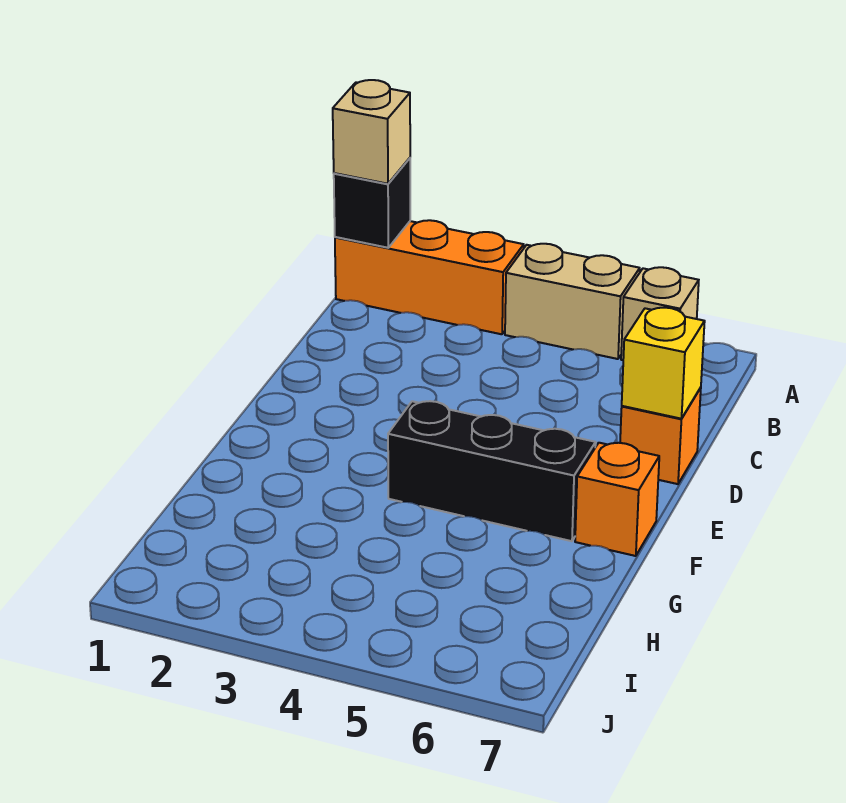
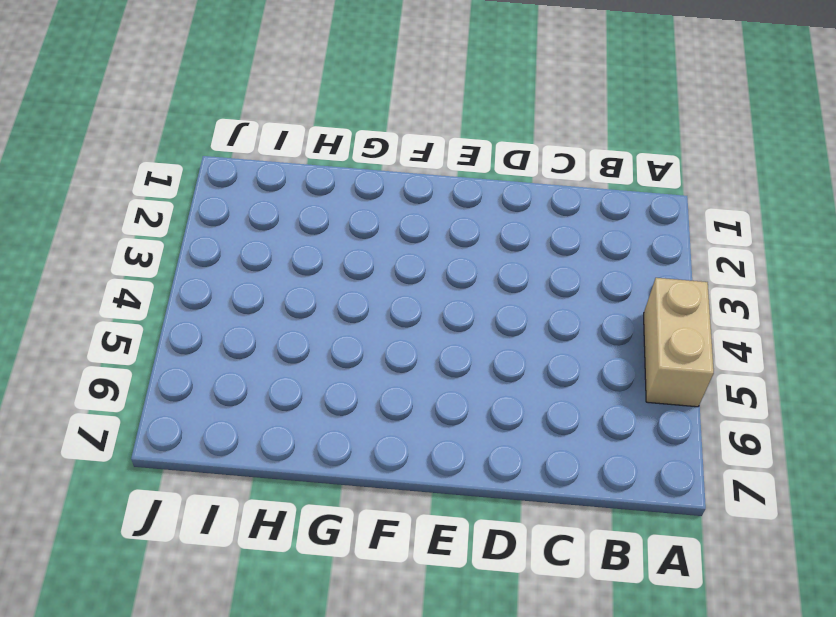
none -> orange brick A1:A3 level 1
none -> tan brick A6 level 1

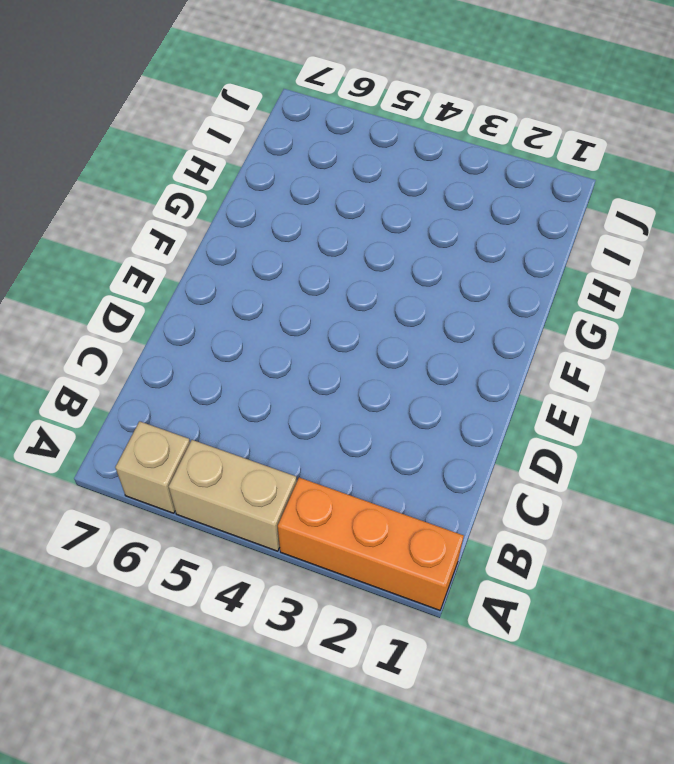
none -> orange brick D7 level 1
none -> black brick F4:F6 level 1

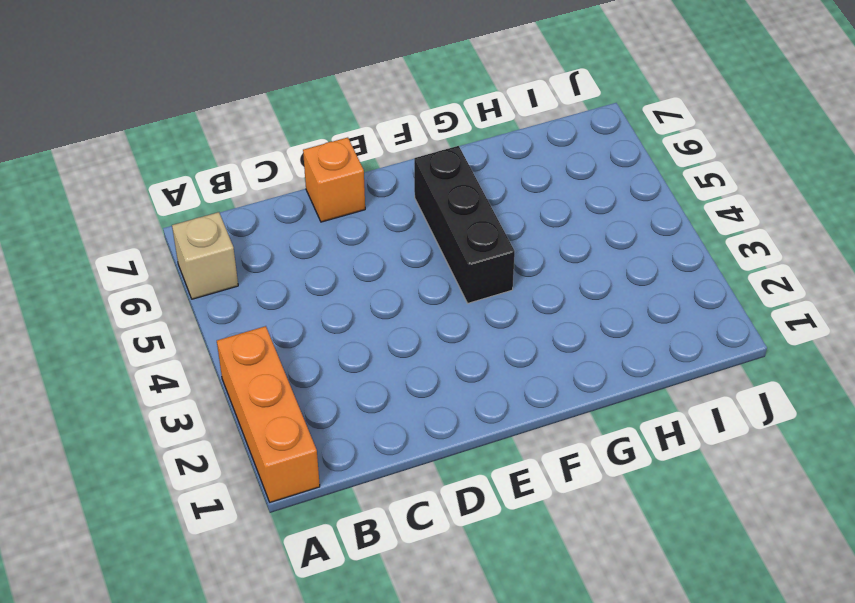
none -> tan brick A4:A5 level 1
none -> orange brick F7 level 1

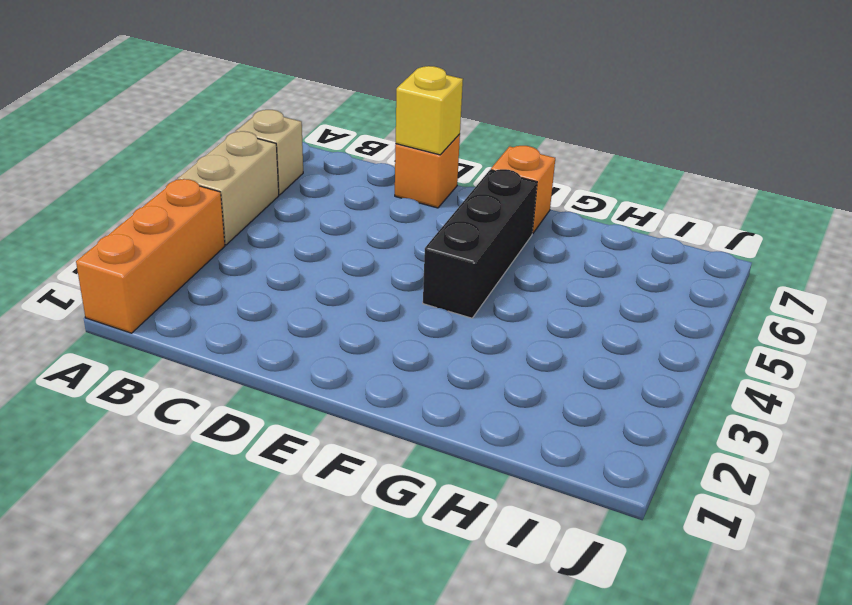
none -> black brick A1 level 2
none -> tan brick A1 level 3

